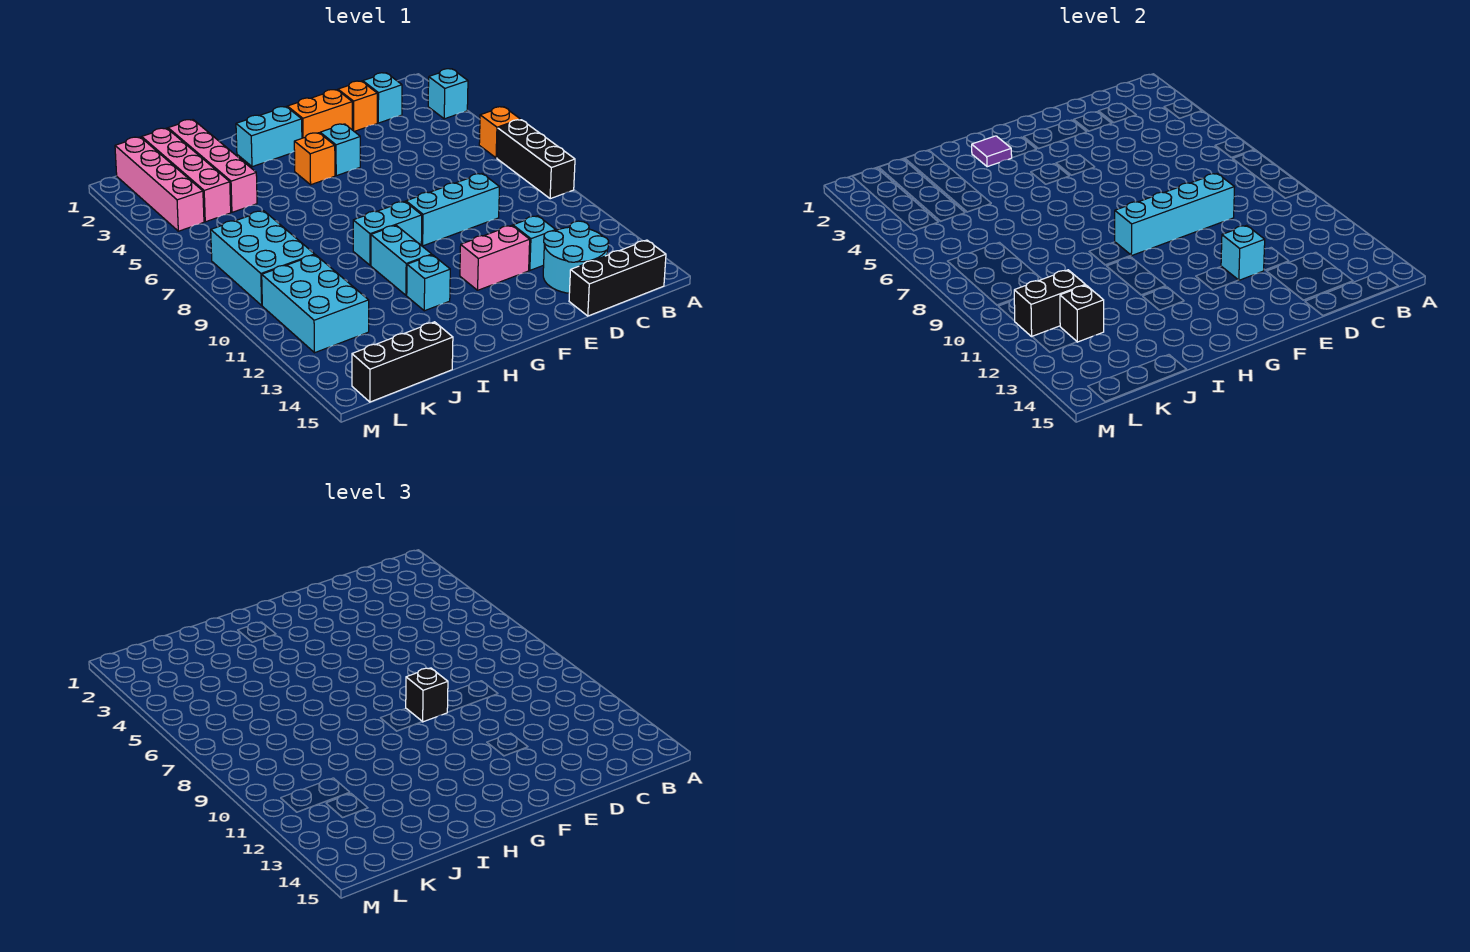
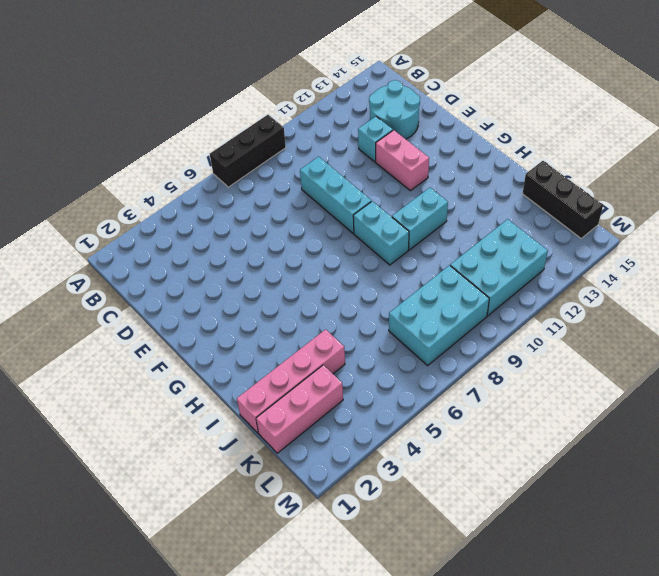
pink brick K1:K3 level 1 -> pink brick K1:K4 level 1
none -> cyan brick A3 level 1
none -> orange brick A6 level 1
none -> black brick B15:D15 level 1

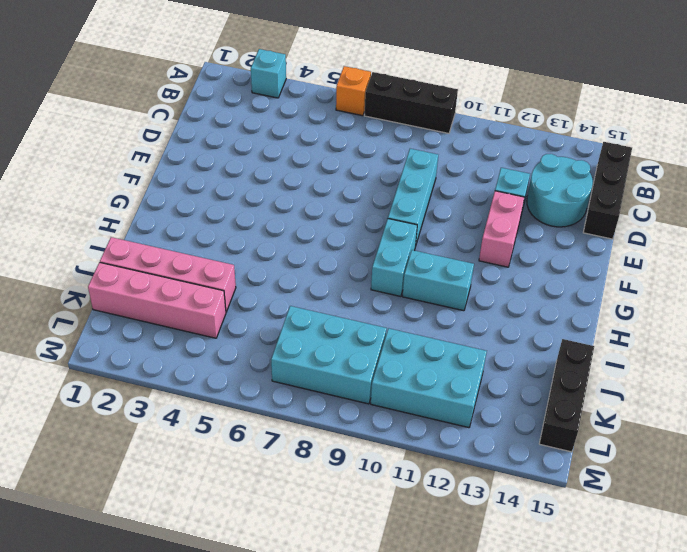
none -> cyan brick C2 level 1
none -> orange brick D2 level 1
none -> orange brick E2:F2 level 1

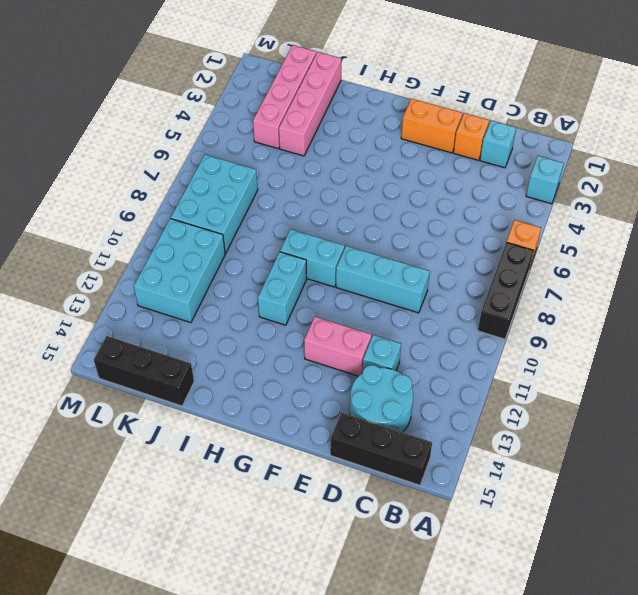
none -> cyan brick F4 level 1
none -> cyan brick G2:H2 level 1
none -> orange brick G4 level 1

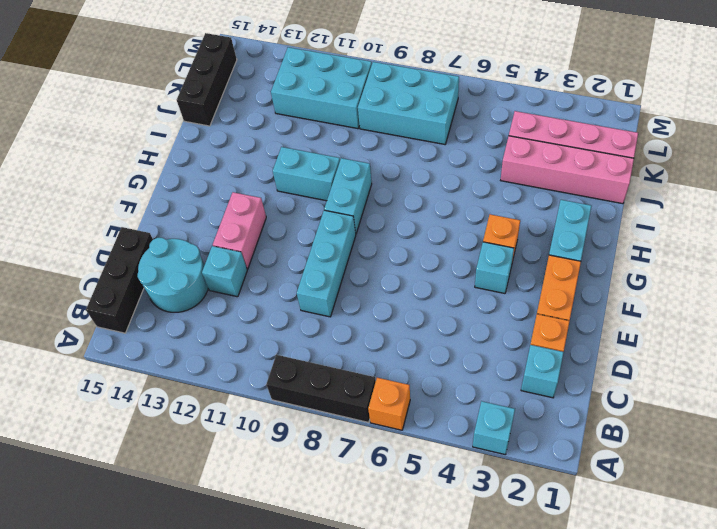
none -> cyan brick H12 level 1
none -> pink brick L1:L4 level 1
none -> cyan brick D9:G9 level 2

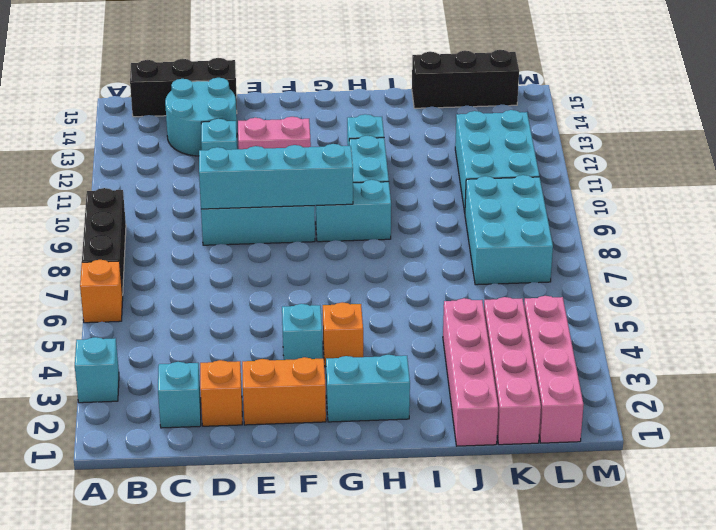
none -> cyan brick E12 level 2
none -> purple tile H2 level 2
none -> black brick K11:L11 level 2

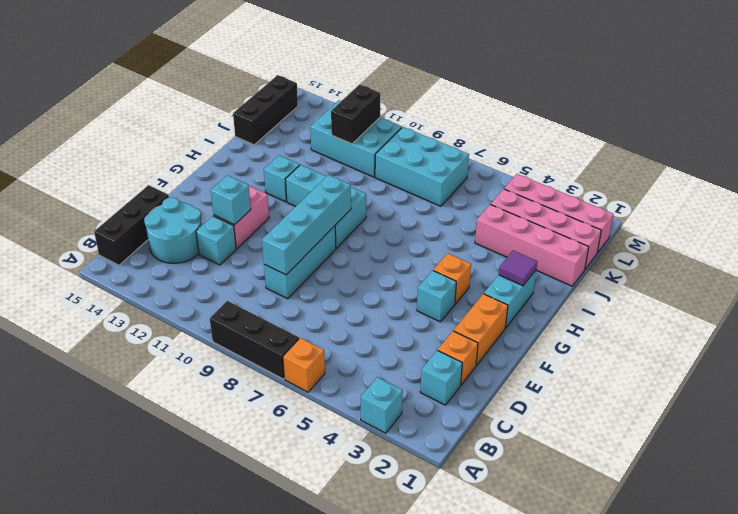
none -> black brick K12 level 2
none -> black brick F9 level 3

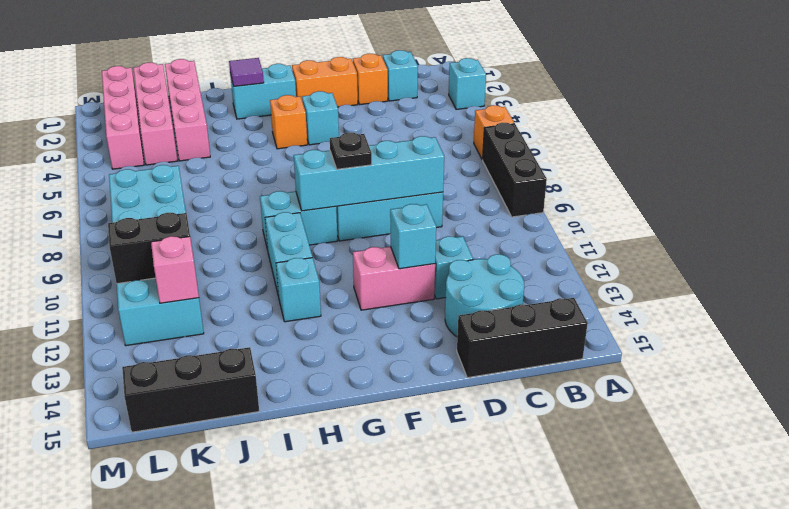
black plate F9 level 3 -> black brick F9 level 3
pink brick K12 level 2 -> black brick K12 level 2

